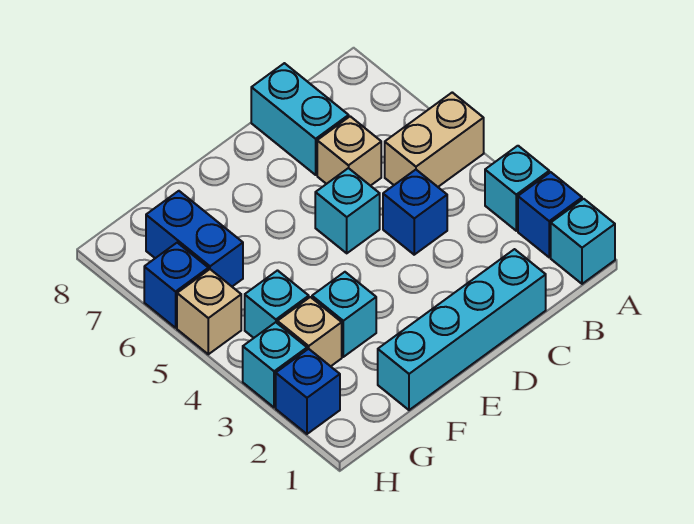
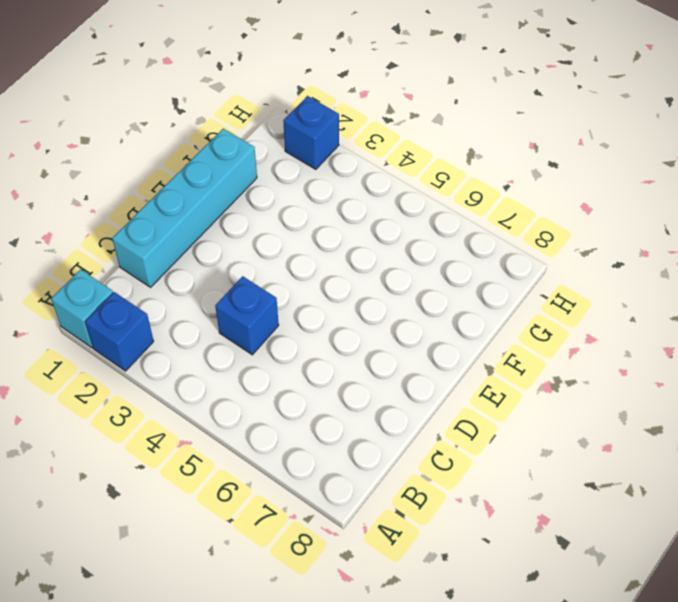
none -> cyan brick A3 level 1
none -> tan brick A5:B5 level 1
none -> tan brick C6 level 1

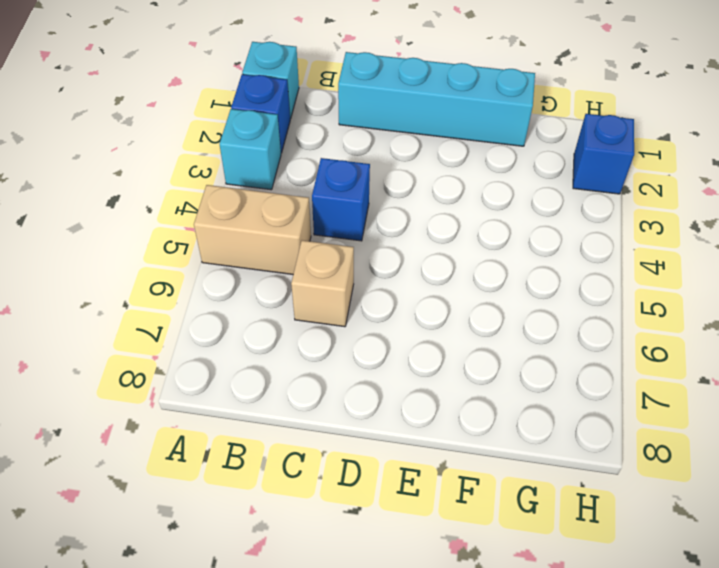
none -> cyan brick C7:C8 level 1
none -> cyan brick D5 level 1
none -> cyan brick F3 level 1

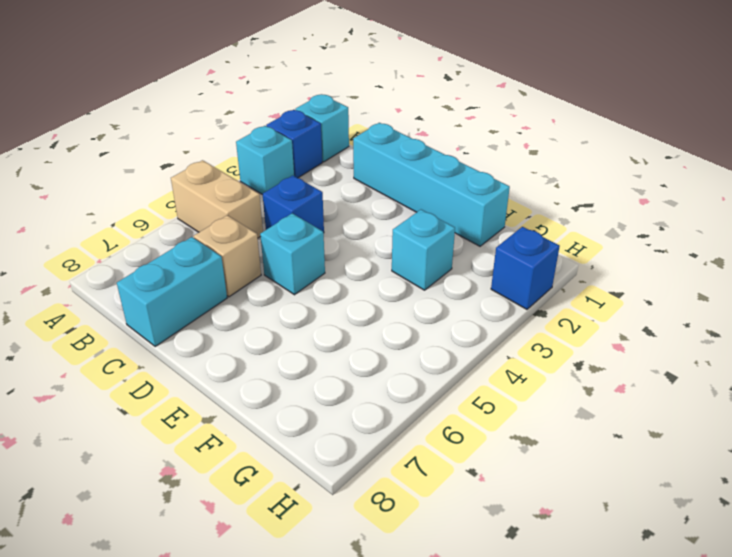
none -> tan brick G3 level 1
none -> cyan brick G4 level 1
none -> blue brick G6:G7 level 1

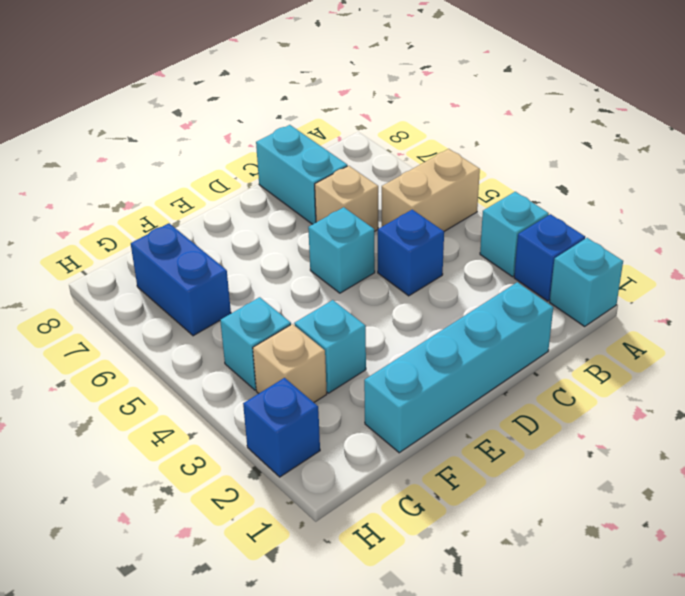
none -> cyan brick H3 level 1
none -> tan brick H5 level 1
none -> blue brick H6 level 1

